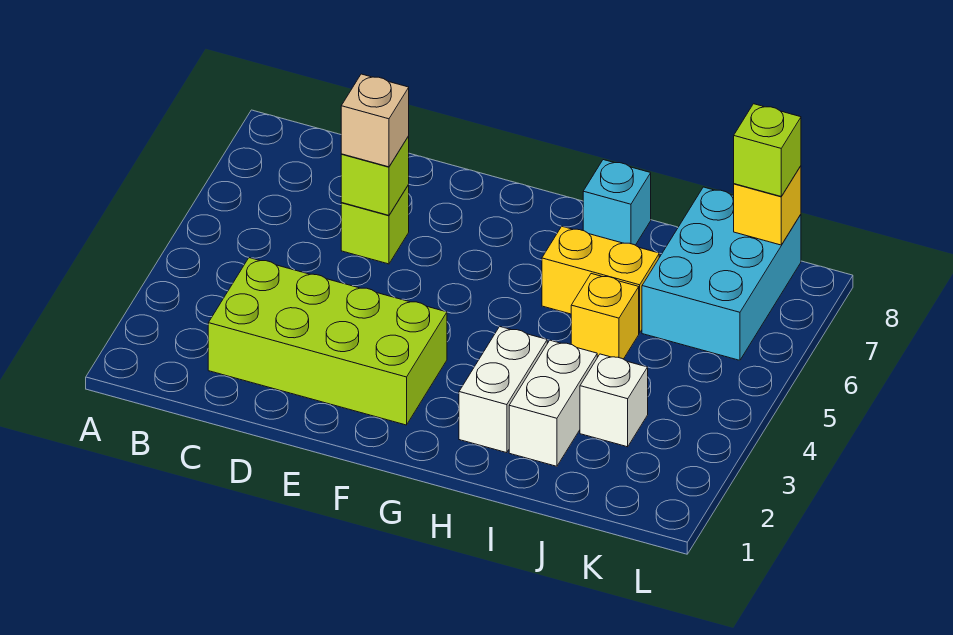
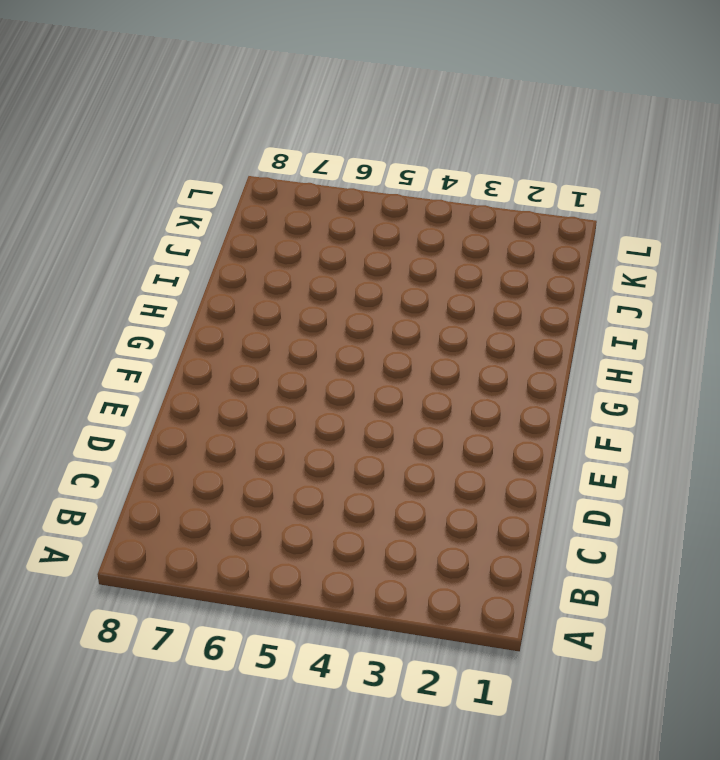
none -> lime brick C2:F3 level 1
none -> lime brick D6 level 1
none -> white brick H2:H3 level 1

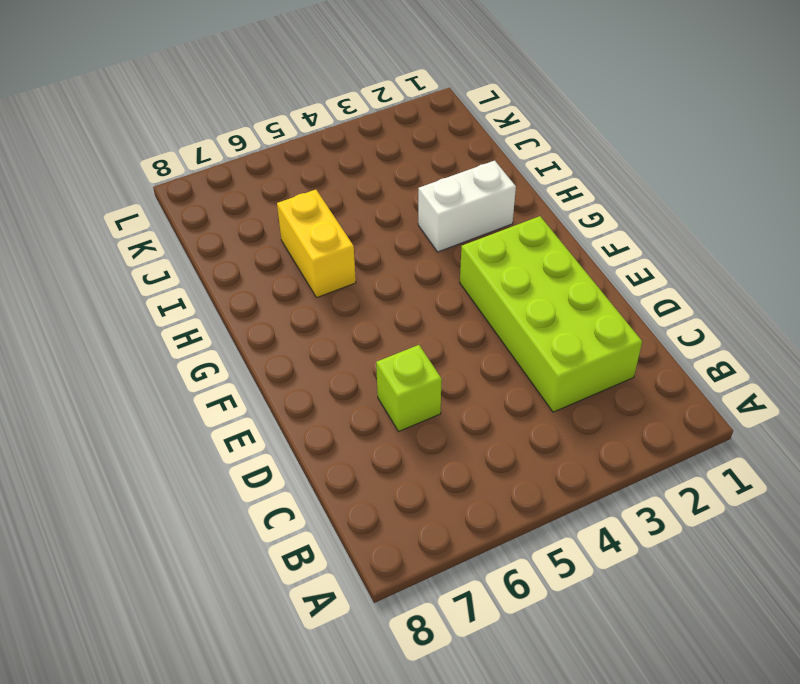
none -> cyan brick H8 level 1
none -> white brick I2:I3 level 1
none -> yellow brick I5 level 1

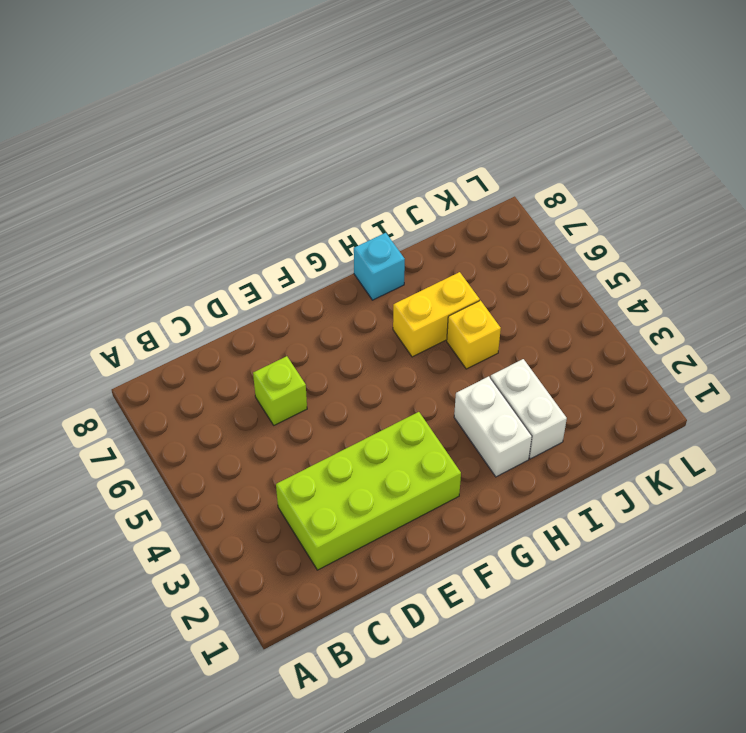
none -> white brick J3 level 1
none -> cyan brick J6:K8 level 1
none -> lime brick D6 level 2

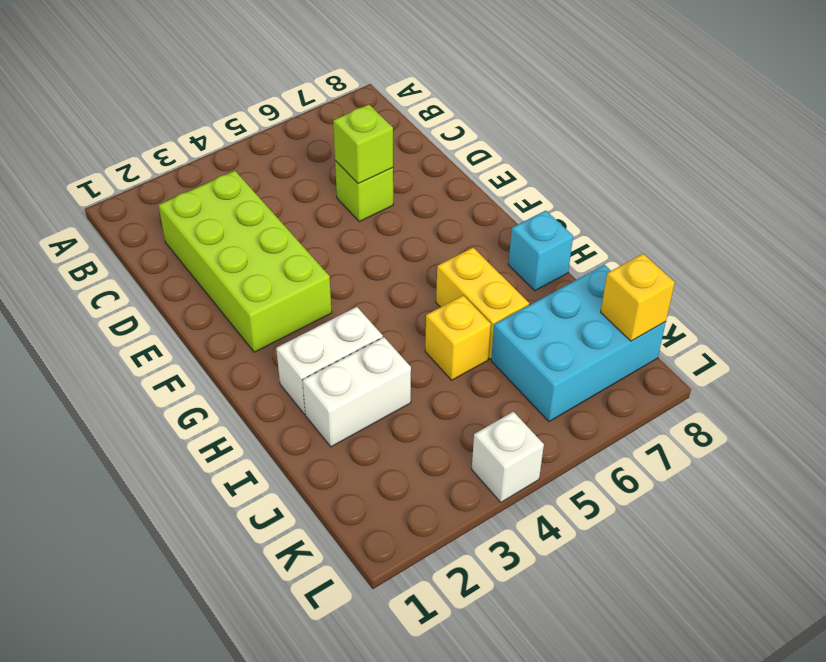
white brick L4 level 1 -> white brick J3 level 1
none -> tan brick D6 level 3
none -> lime brick K8 level 3

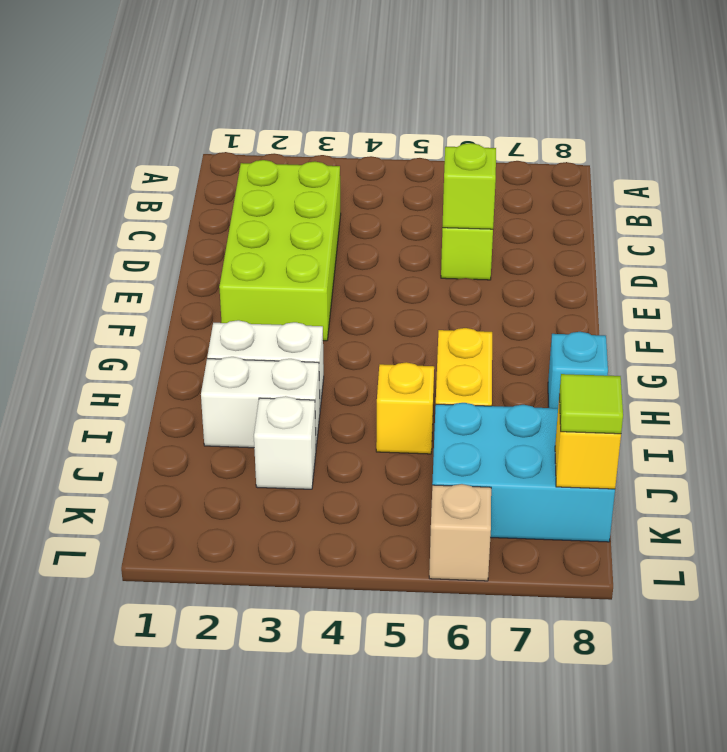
lime tile K8 level 3 -> lime brick K8 level 3
tan brick L6 level 1 -> tan brick D6 level 3

